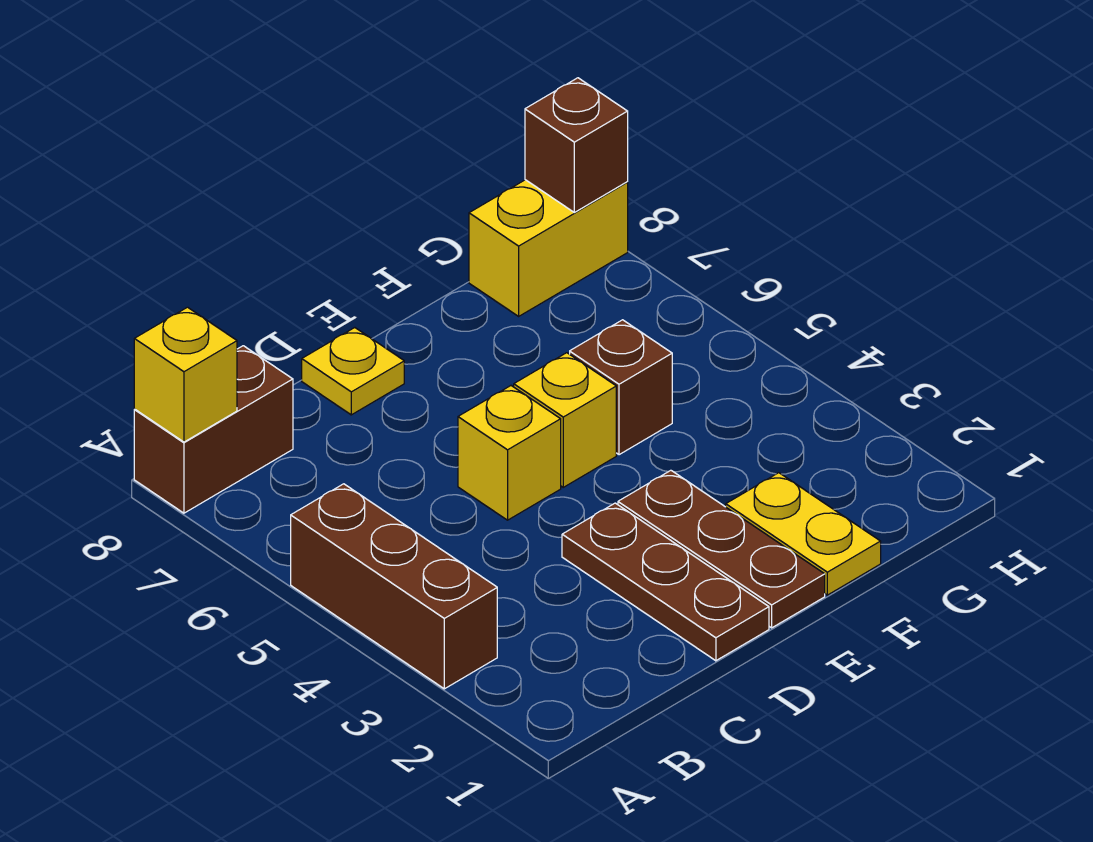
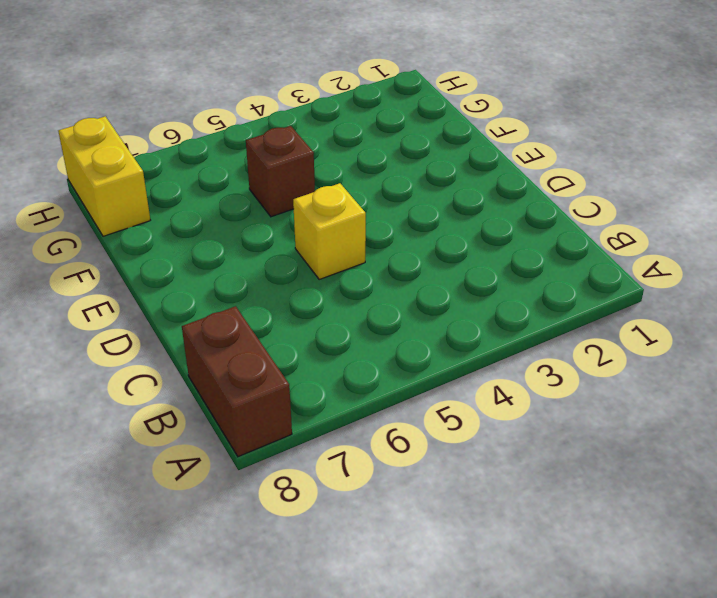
none -> brown brick A3:A5 level 1
none -> brown plate D1:D3 level 1
none -> yellow plate D8 level 1

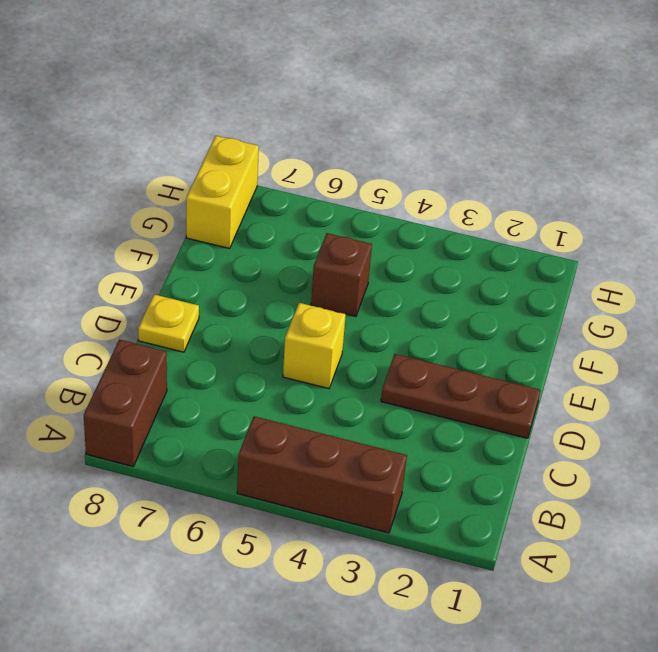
none -> brown plate E1:E3 level 1
none -> yellow brick E5 level 1
none -> yellow plate F1:F2 level 1

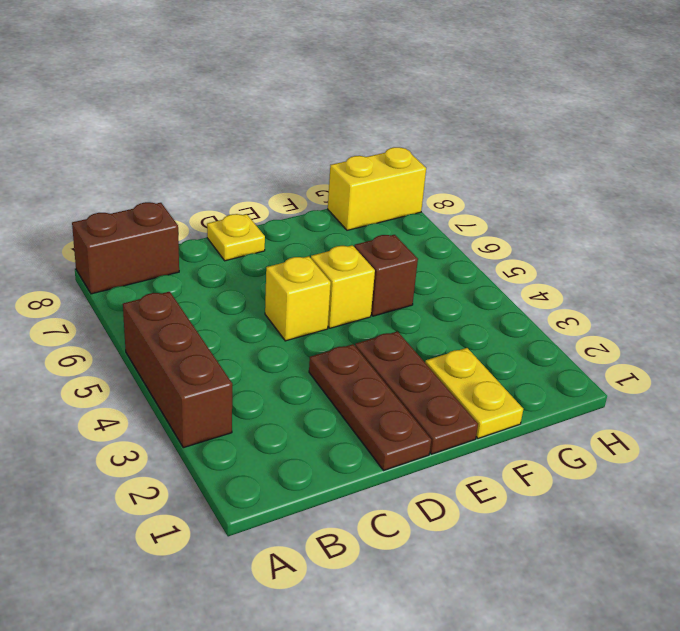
none -> yellow brick A8 level 2
none -> brown brick H8 level 2

